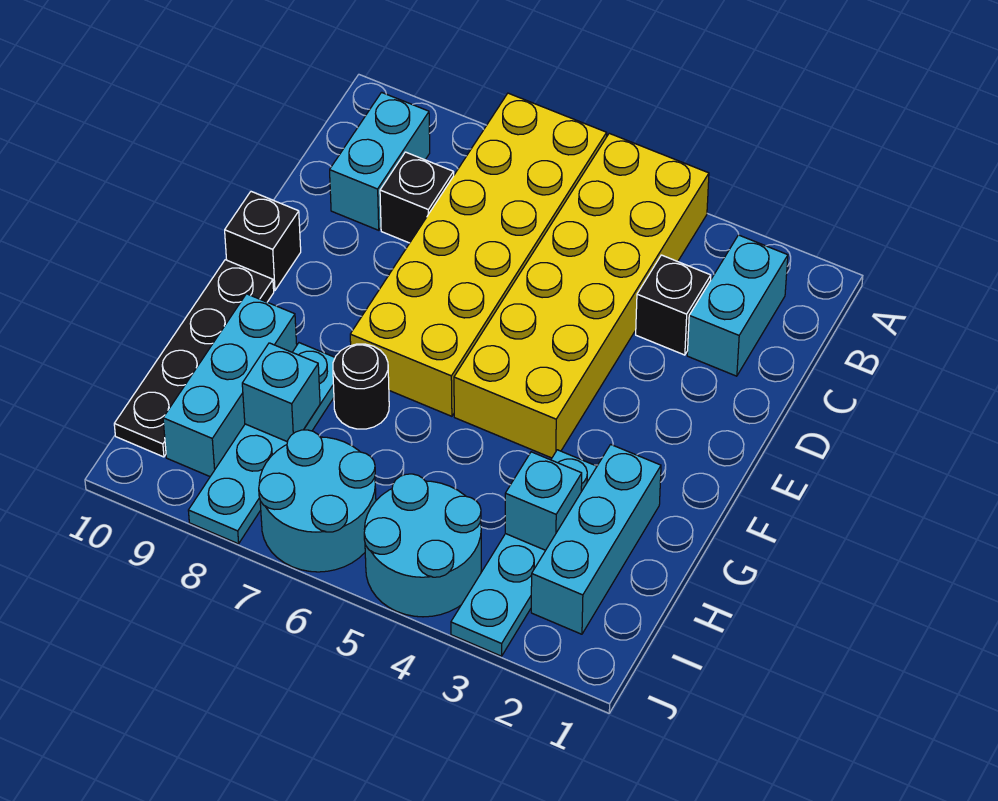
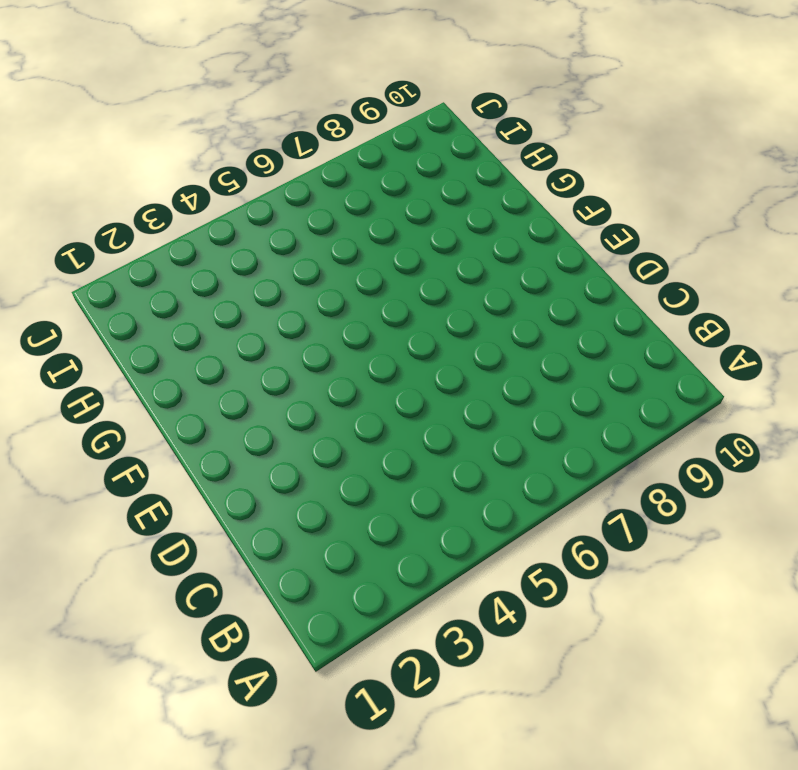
none -> yellow brick A4:F5 level 1
none -> yellow brick A6:F7 level 1
none -> cyan brick B2:C2 level 1

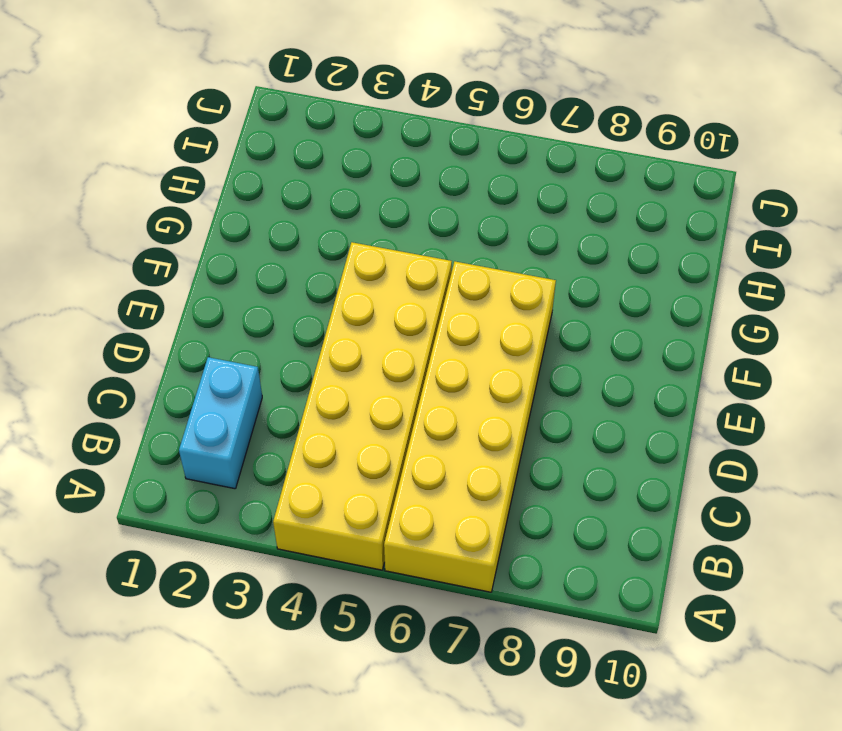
none -> cyan brick B9:C9 level 1
none -> black brick C3 level 1
none -> black brick C8 level 1

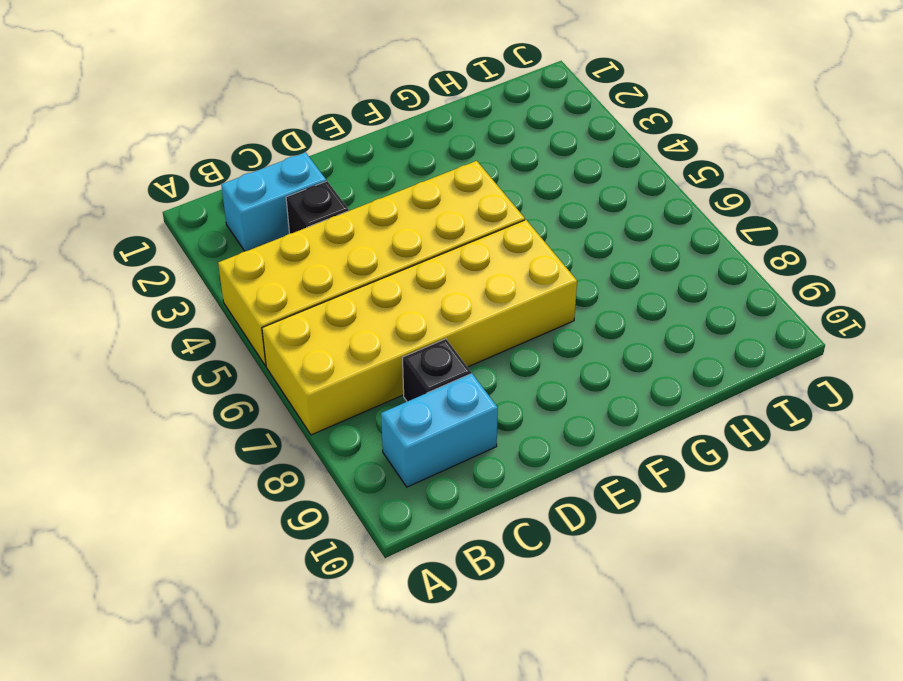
none -> black brick E10 level 1
none -> black plate F10:I10 level 1
none -> cyan brick G2:I2 level 1

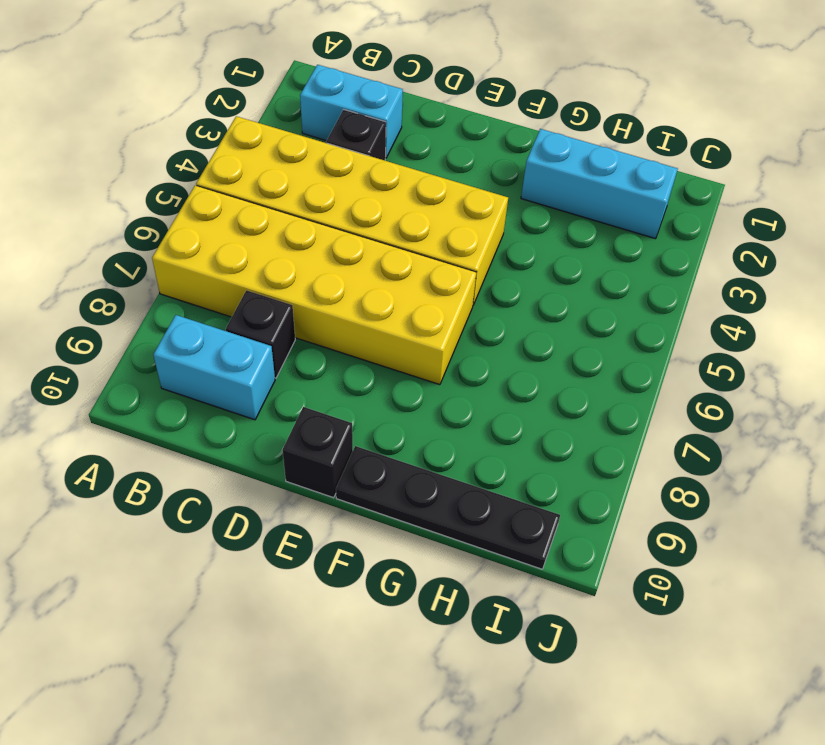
none -> cyan plate G3:J3 level 1
none -> black round brick G7 level 1
none -> cyan plate G8:J8 level 1

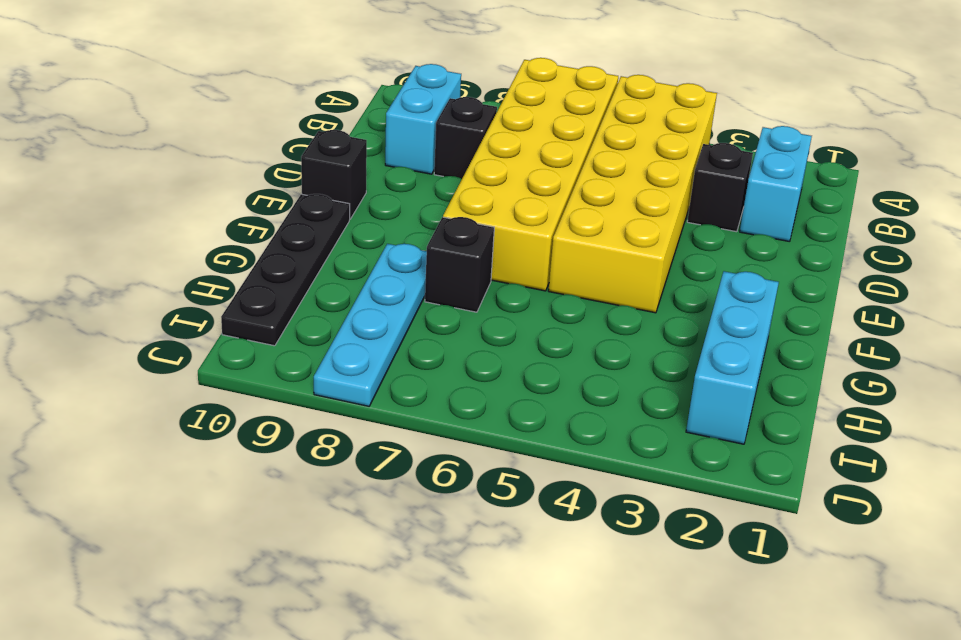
black brick G7 level 1 -> black round brick G7 level 1
none -> cyan plate G3:J3 level 1
none -> cyan brick G9:I9 level 1
none -> cyan round brick I4:J5 level 1

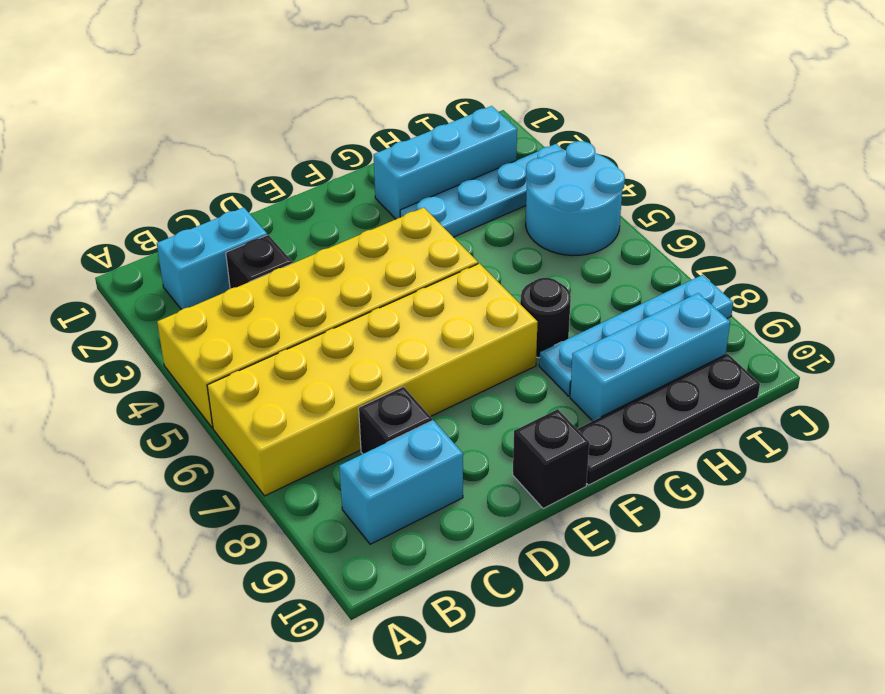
none -> cyan round brick I6:J7 level 1
none -> cyan brick H3 level 2
none -> cyan brick H8 level 2

